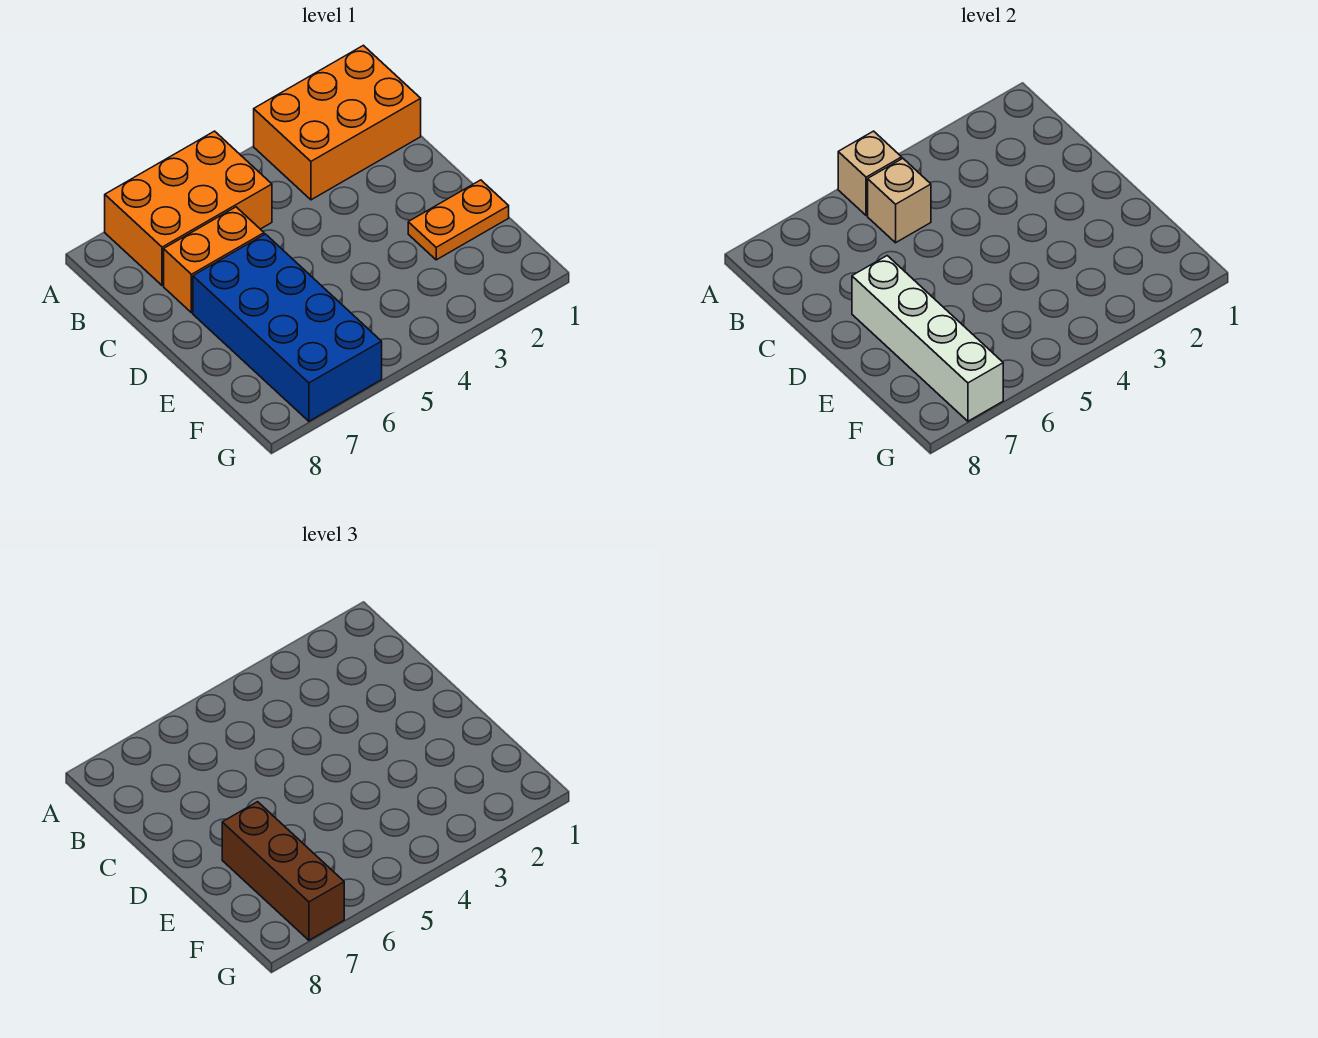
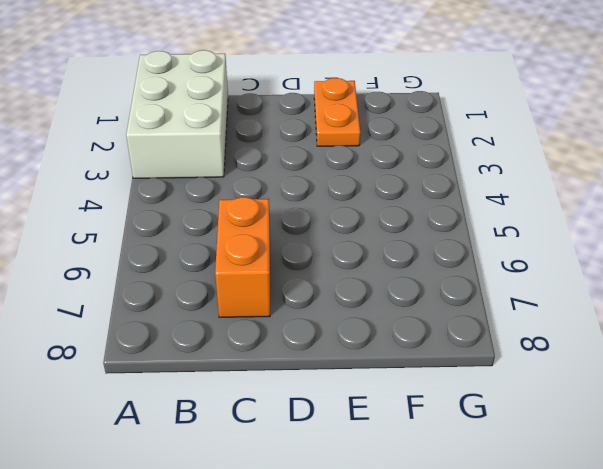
white brick A1:B3 level 1 -> orange brick A1:B3 level 1
none -> orange brick A5:B7 level 1
none -> blue brick D6:G7 level 1

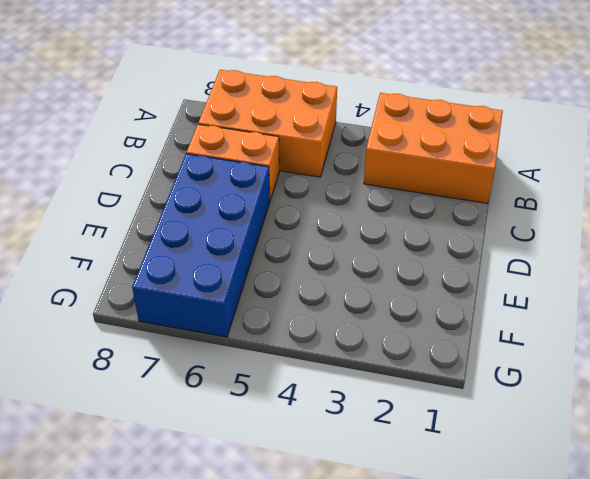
none -> orange plate E1:E2 level 1
none -> tan brick A5 level 2

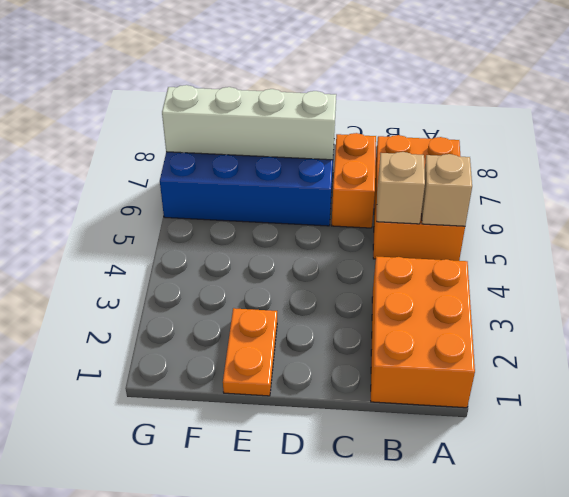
none -> brown brick E7:G7 level 3

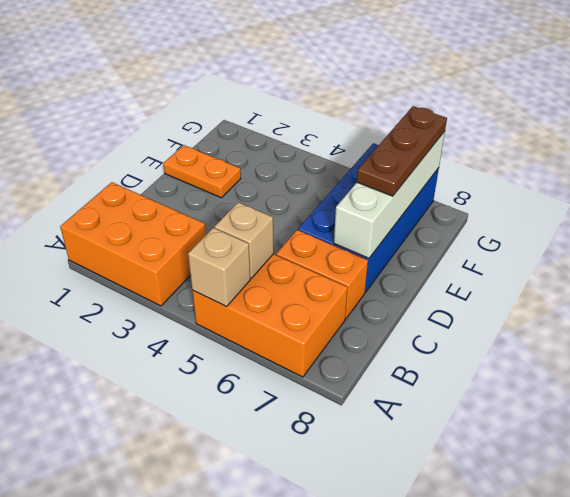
brown plate E7:G7 level 3 -> brown brick E7:G7 level 3

